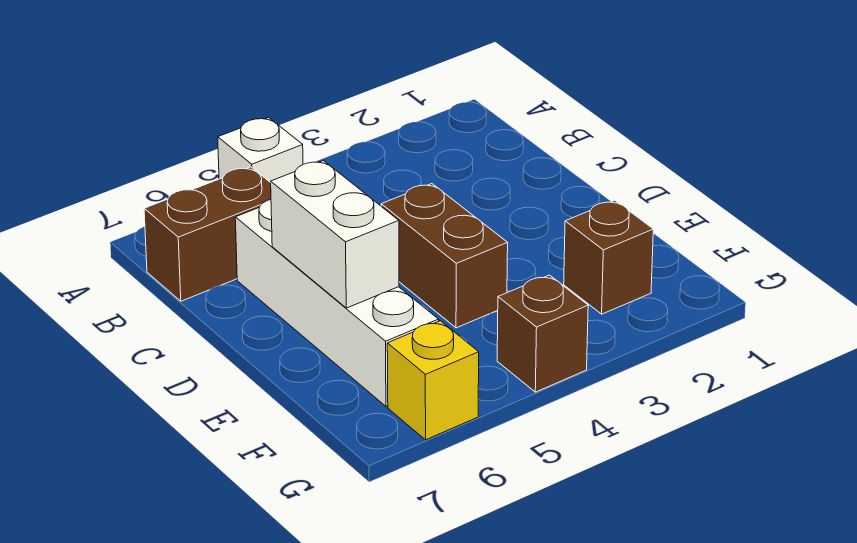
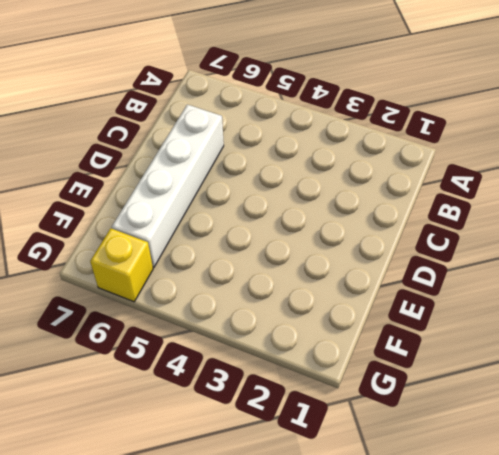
none -> white brick A5 level 1
none -> brown brick B6:B7 level 1

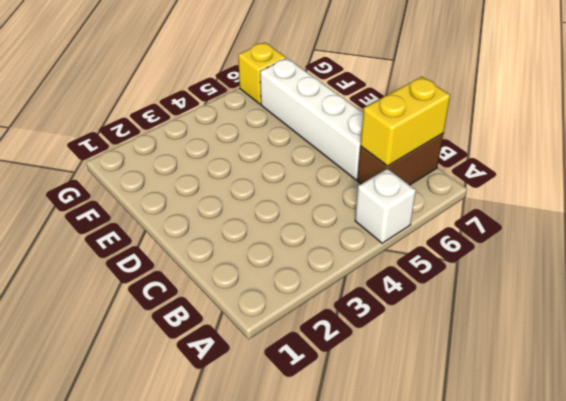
yellow brick B6:B7 level 2 -> none
none -> brown brick D4:E4 level 1
none -> brown brick F2 level 1

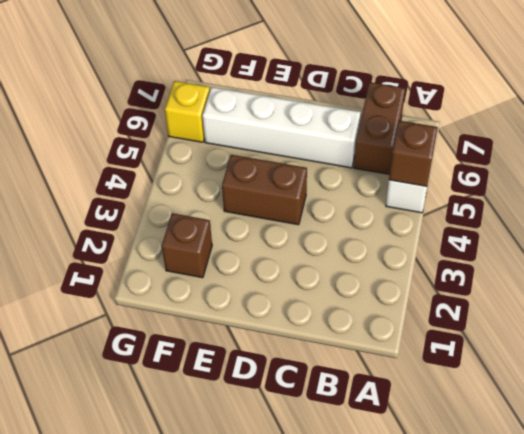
brown brick A5 level 2 -> brown brick G4 level 1
none -> white brick D6:E6 level 2

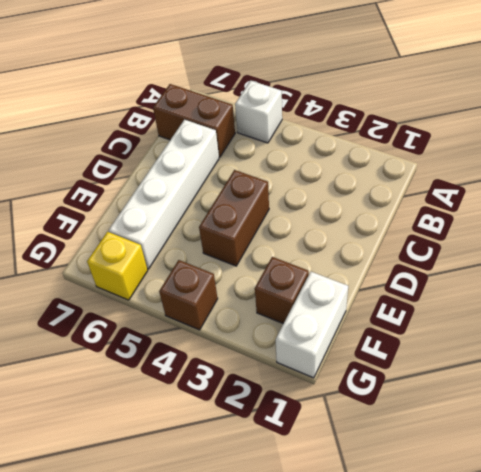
white brick F1:G1 level 1 -> white brick D6:E6 level 2

